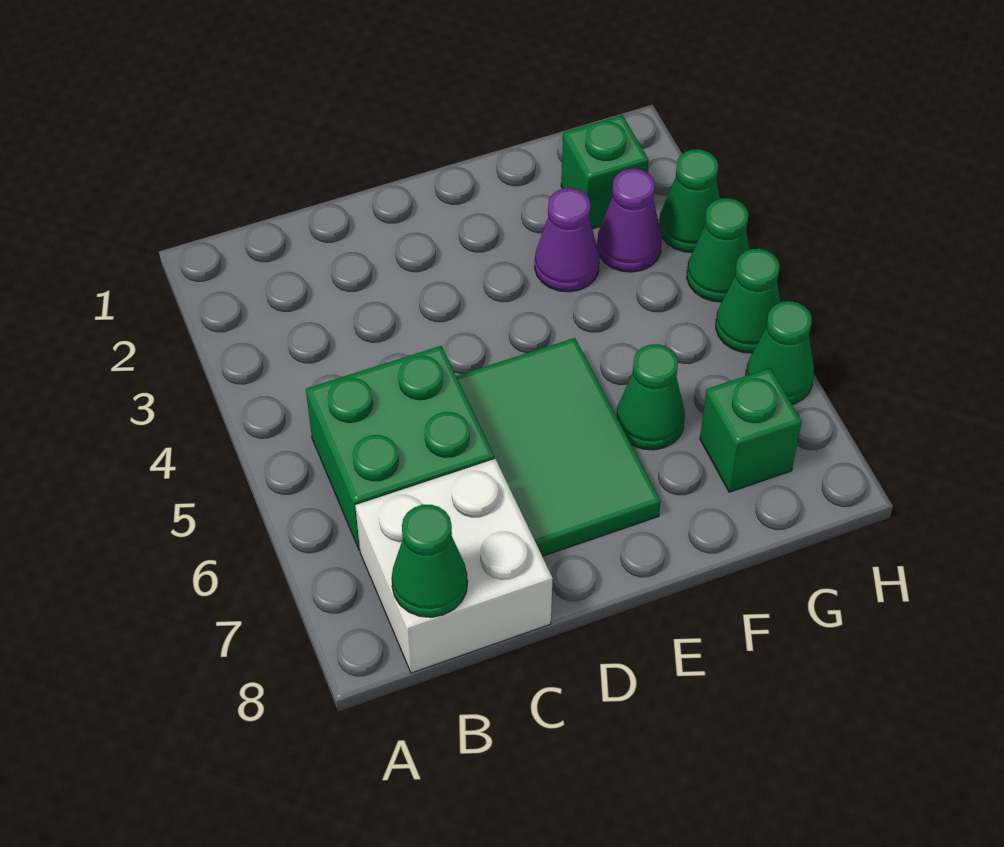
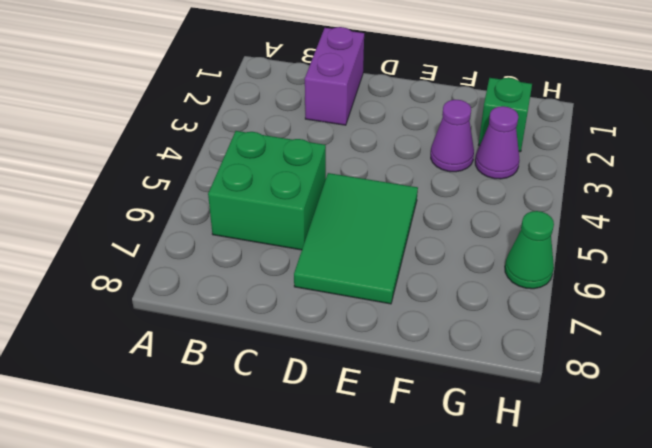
purple brick C1:C2 level 1 -> none
none -> white brick B7:C8 level 1
none -> green cone F6 level 1
none -> green brick G7 level 1

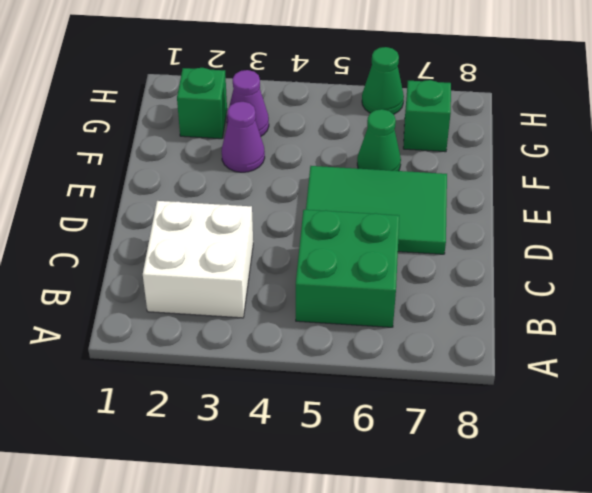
white brick B2:C3 level 1 -> white brick B7:C8 level 1
none -> green cone H3 level 1
none -> green cone H4 level 1
none -> green cone H5 level 1

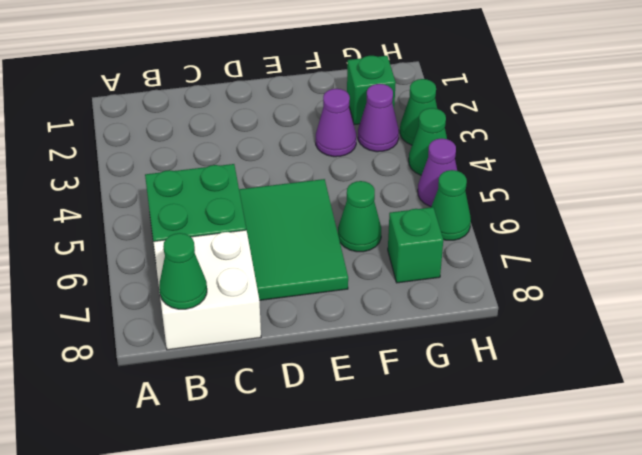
purple cone H5 level 1 -> green cone H5 level 1

